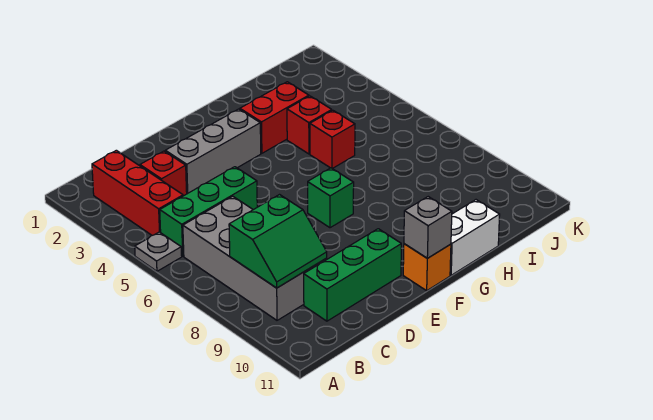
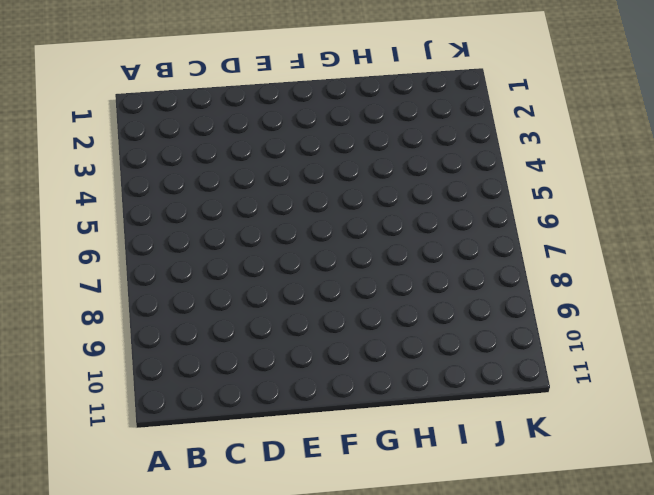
none -> grey plate A5 level 1
none -> red brick B2:B4 level 1
none -> green brick B5:D5 level 1

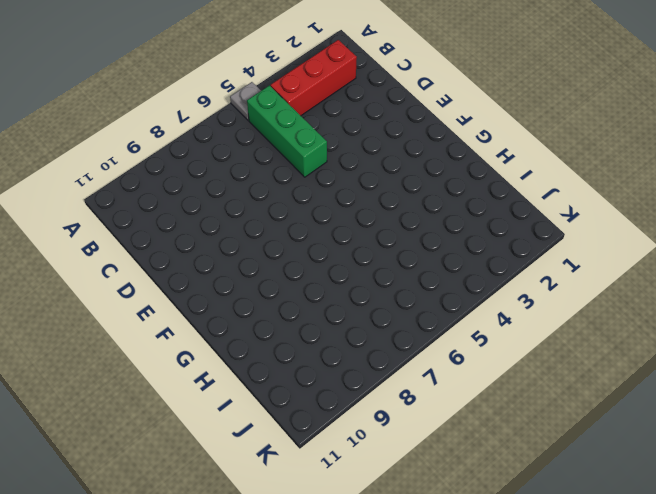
none -> grey brick B6:C9 level 1
none -> red brick C3 level 1
none -> green brick C10:E10 level 1

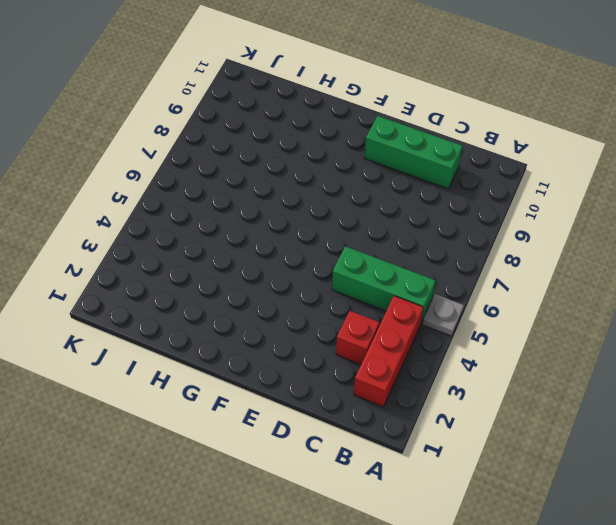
none -> grey brick B6:C9 level 1
none -> grey brick D3:F3 level 1
none -> green brick F7 level 1

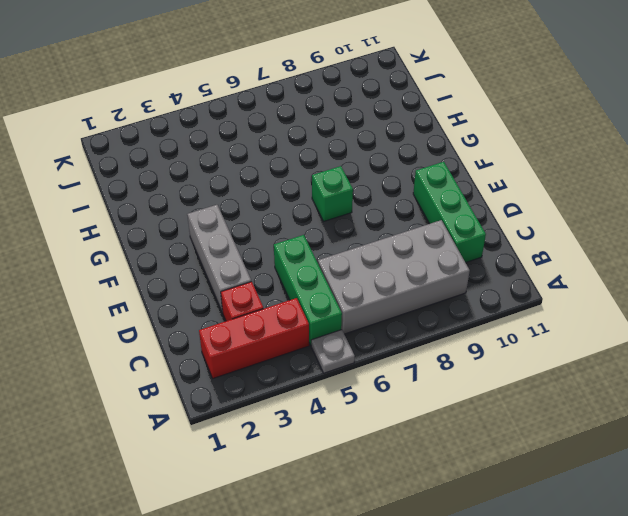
none -> orange brick F11 level 1
none -> red brick G3:H3 level 1
none -> white brick G11:H11 level 1

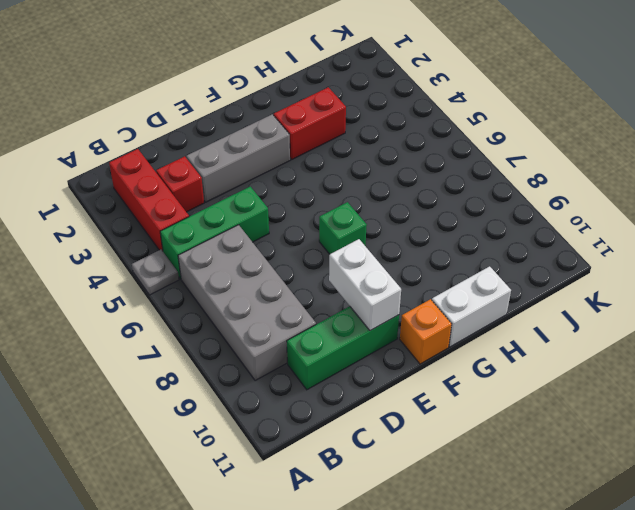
white brick E9:E10 level 2 -> none
none -> red brick H4 level 1
none -> red brick H5 level 1
none -> green slope B8:C9 level 2 top 8

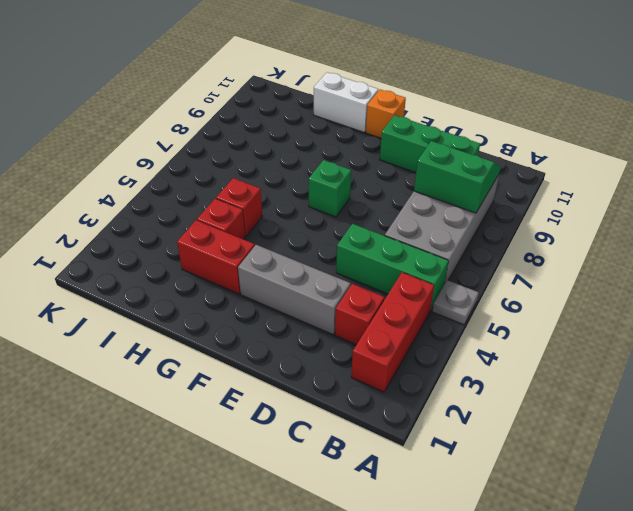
none -> grey brick F11 level 2

